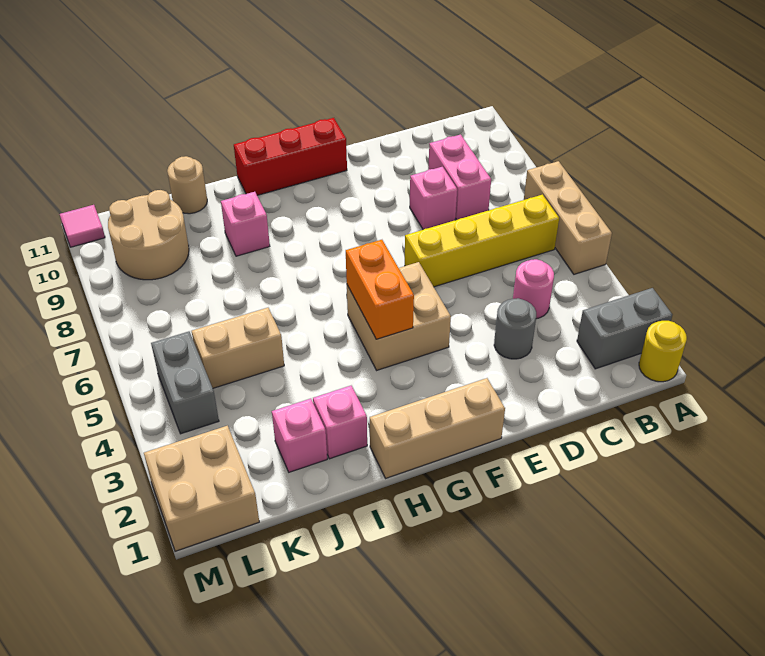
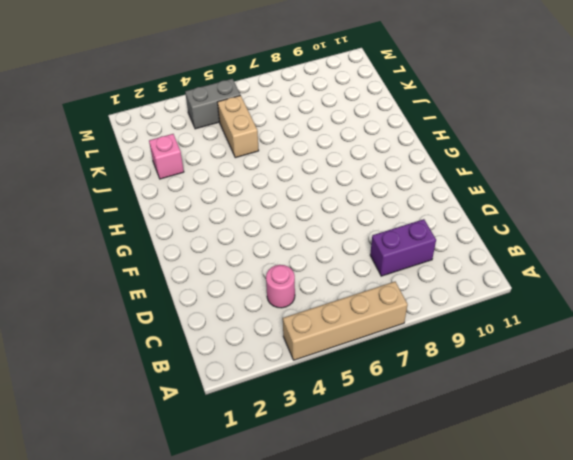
tan brick A4:A7 level 1 -> tan brick A5:A7 level 1
purple brick C8:C9 level 1 -> pink brick C8:C9 level 1
none -> yellow round brick A1 level 1
none -> grey brick A2:B2 level 1
none -> yellow brick B6:E6 level 1

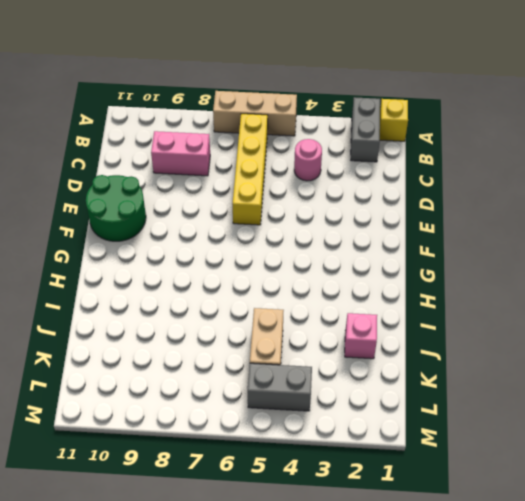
yellow brick A1 level 1 -> yellow round brick A1 level 1
green round brick E10:F11 level 1 -> red brick F11:H11 level 1
none -> grey round brick D3 level 1
none -> pink brick D8 level 1
none -> tan brick F1:H1 level 1

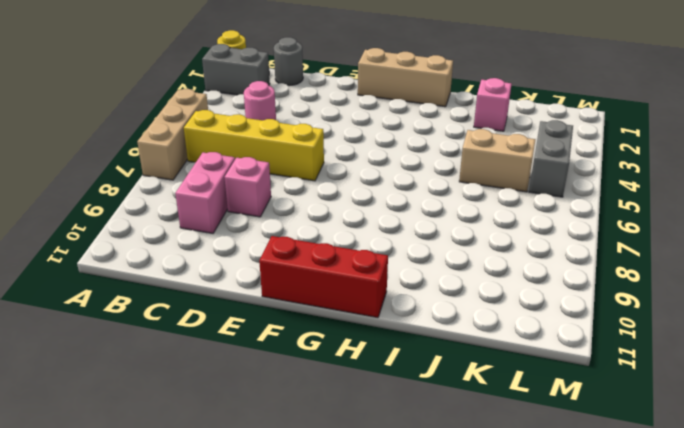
grey round brick C1 level 1 -> grey round brick D3 level 1
none -> tan brick F4:G5 level 1
none -> pink brick I2 level 1
none -> pink brick I9 level 1

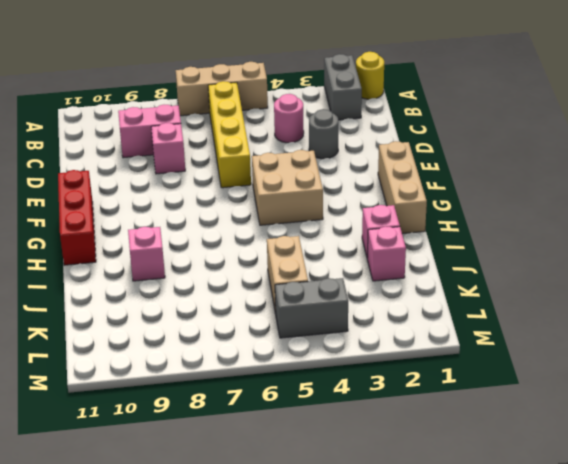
none -> tan round brick J11 level 1
none -> tan round brick K9:L10 level 1
none -> tan brick L1:M2 level 1

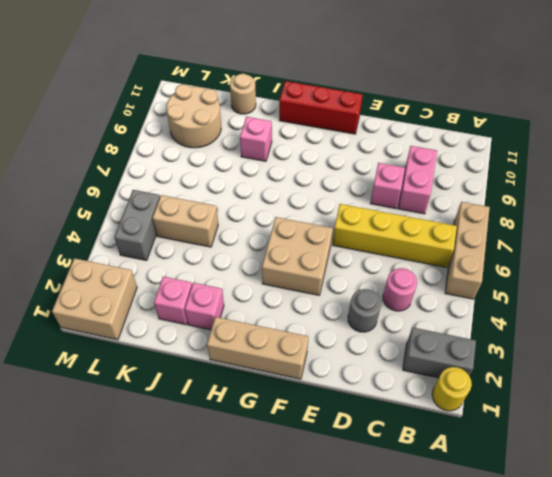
none -> pink tile M11 level 1
none -> orange brick G4:G5 level 2

